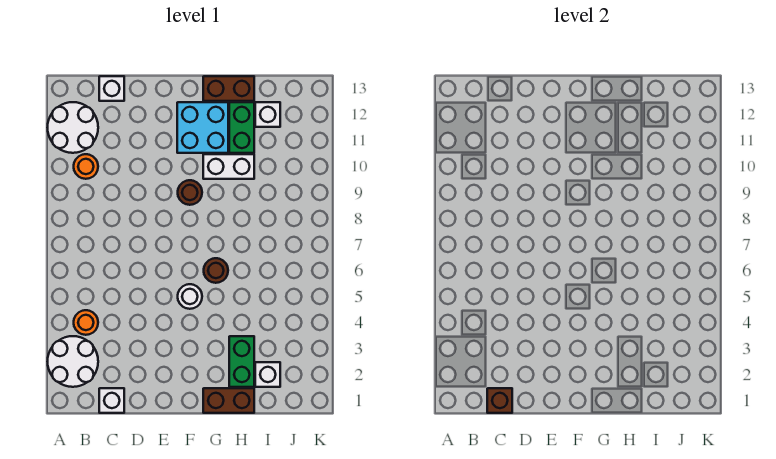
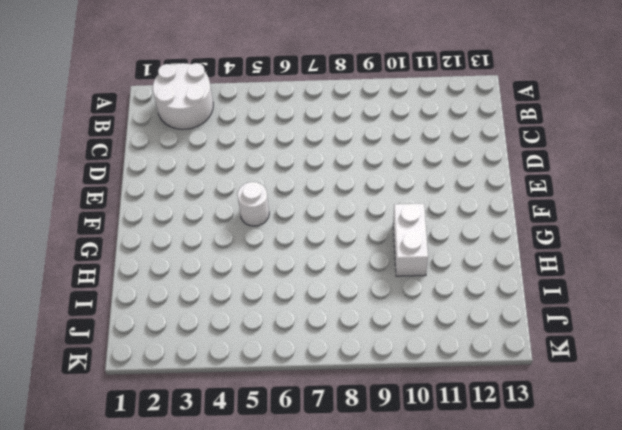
none -> white round brick A11:B12 level 1
none -> orange round brick B4 level 1
none -> orange round brick B10 level 1

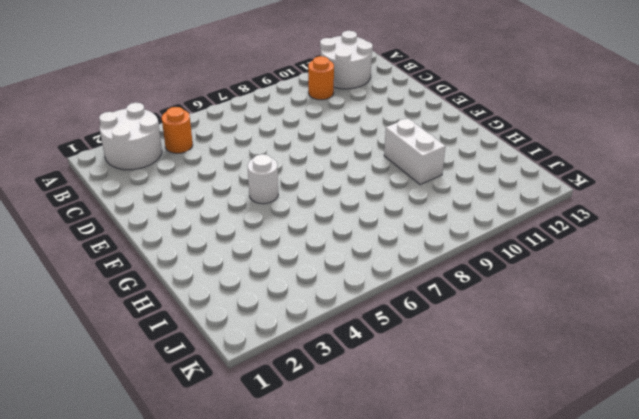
none -> white brick C1 level 1
none -> white brick C13 level 1
none -> brown round brick F9 level 1

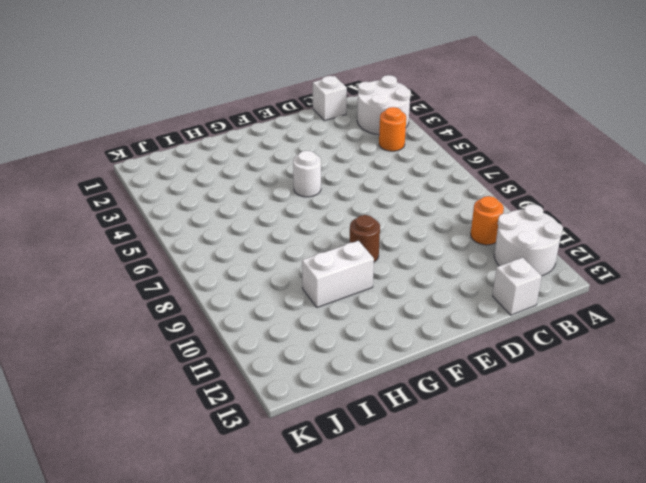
none -> cyan brick F11:G12 level 1
none -> brown brick G1:H1 level 1
none -> brown round brick G6 level 1

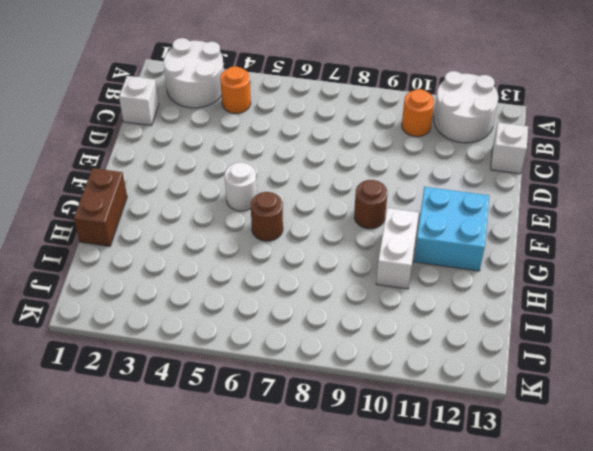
none -> brown brick G13:H13 level 1
none -> green brick H2:H3 level 1
none -> green brick H11:H12 level 1

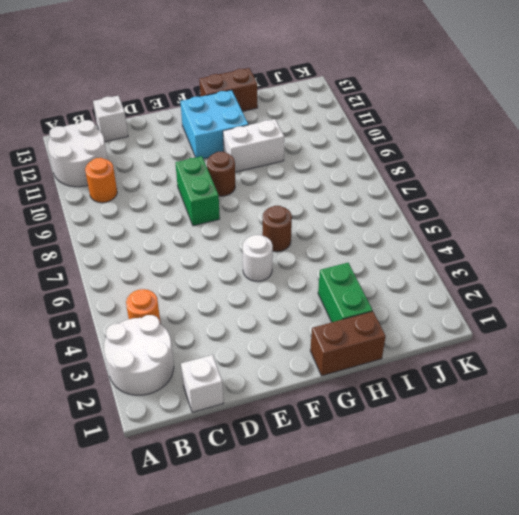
green brick E8:E9 level 1 -> green brick H11:H12 level 1
none -> white brick I2 level 1
none -> white brick I12 level 1
none -> brown brick C1 level 2

